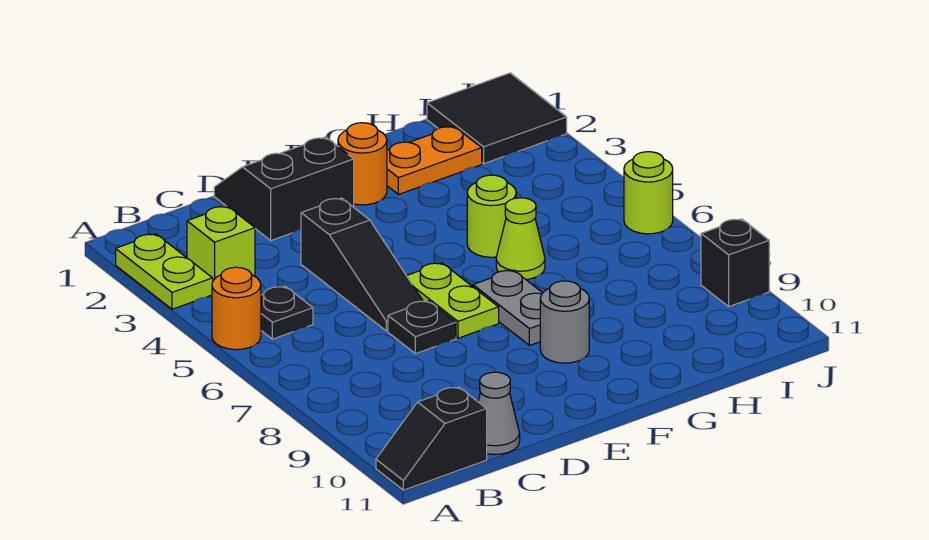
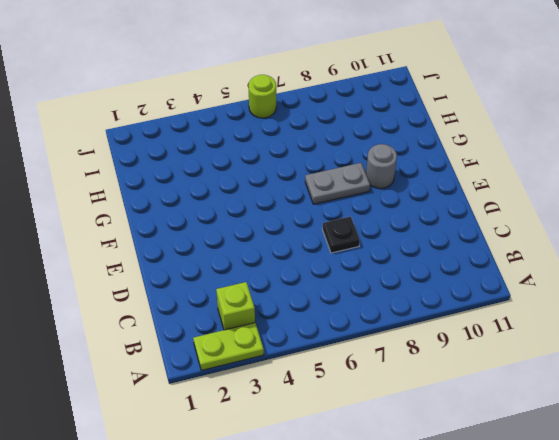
none -> orange round brick A5 level 1
none -> black slope A11:B11 level 1 top B
none -> black plate B5 level 1

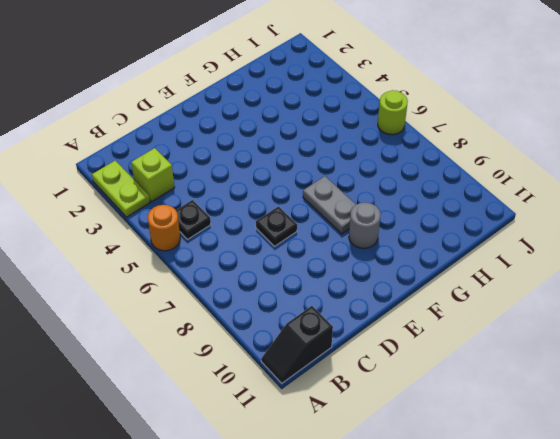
none -> grey cone C11 level 1
none -> black slope D1:E2 level 1 top 2
none -> black slope D4:D6 level 1 top 4

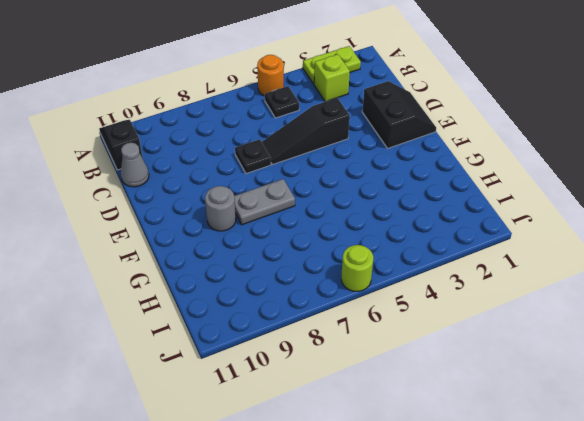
none -> lime plate E6:E7 level 1
none -> orange round brick F2 level 1
none -> orange plate G2:H2 level 1

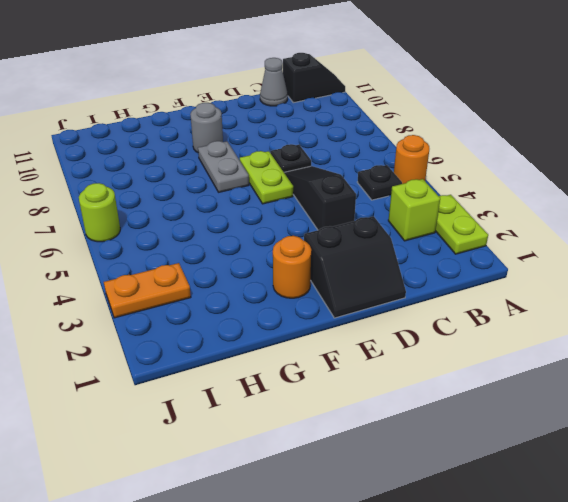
orange plate I3:J3 level 1 -> orange plate G2:H2 level 1
none -> lime round brick G5 level 1
none -> lime cone G6 level 1
none -> black tile I1:J2 level 1

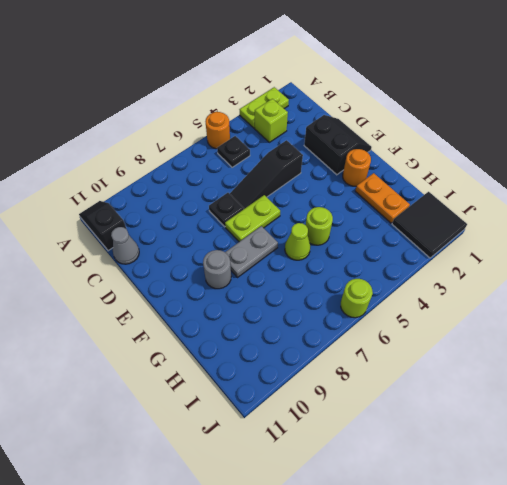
none -> black brick J9 level 1

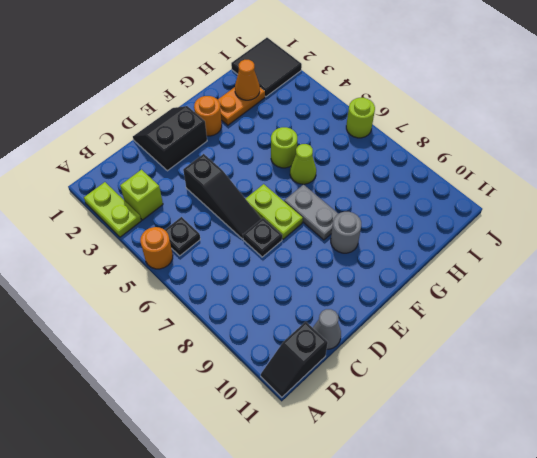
orange cone H2 level 2 -> none
none -> black brick J9 level 1

